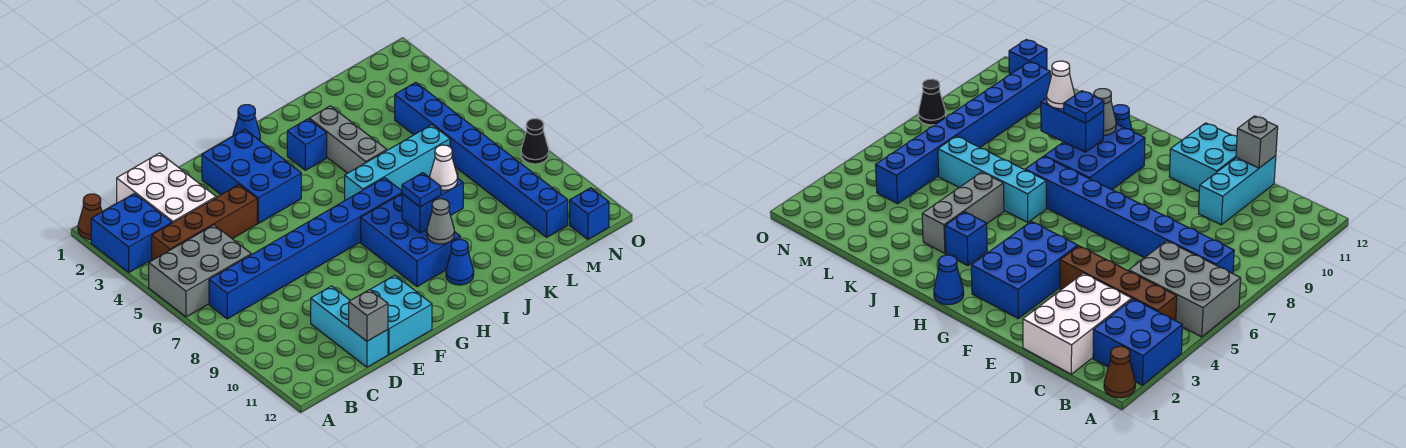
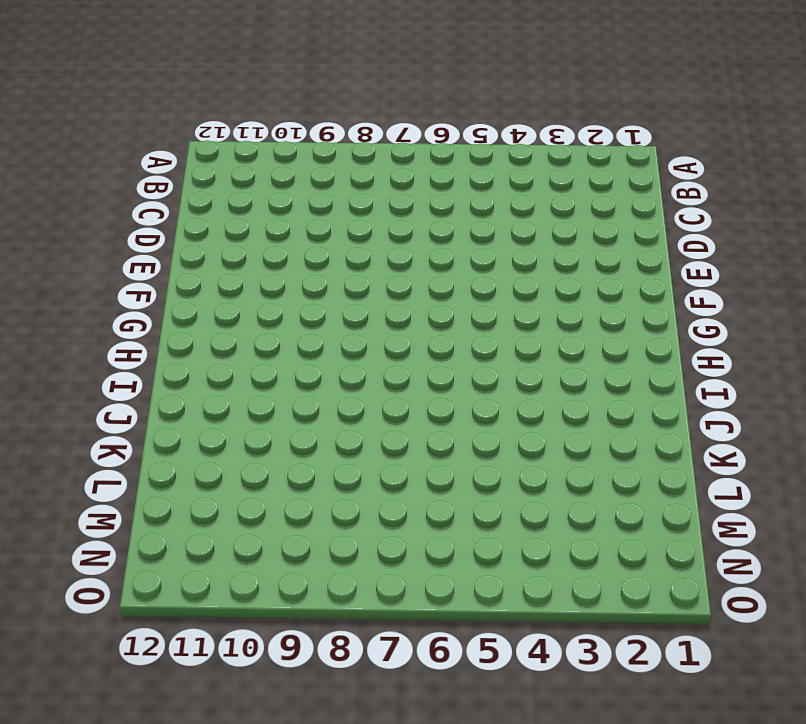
none -> brown cone A1 level 1
none -> blue brick A2:B3 level 1
none -> grey brick A5:C6 level 1

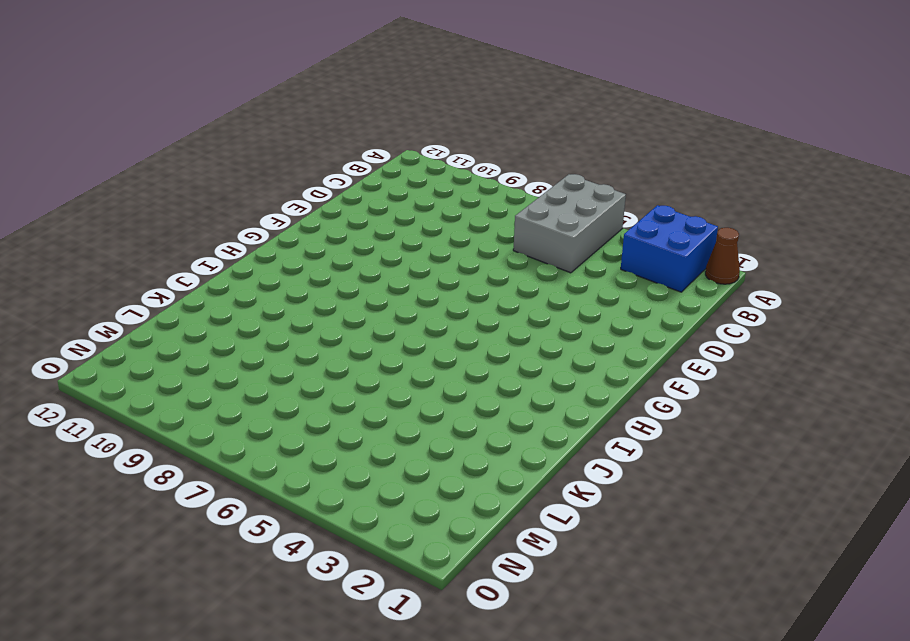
none -> brown brick B4:E4 level 1
none -> blue brick B7:I7 level 1
none -> white brick C1:D3 level 1

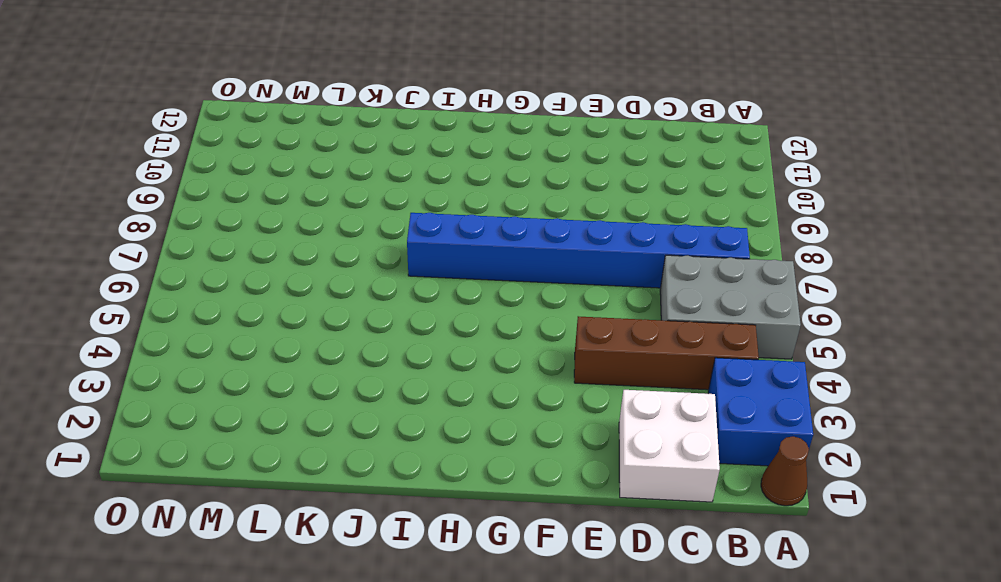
white brick C1:D2 level 1 -> white brick C1:D3 level 1
none -> cyan brick D10:D12 level 1
none -> cyan brick E11:F12 level 1
none -> blue brick F2:G4 level 1

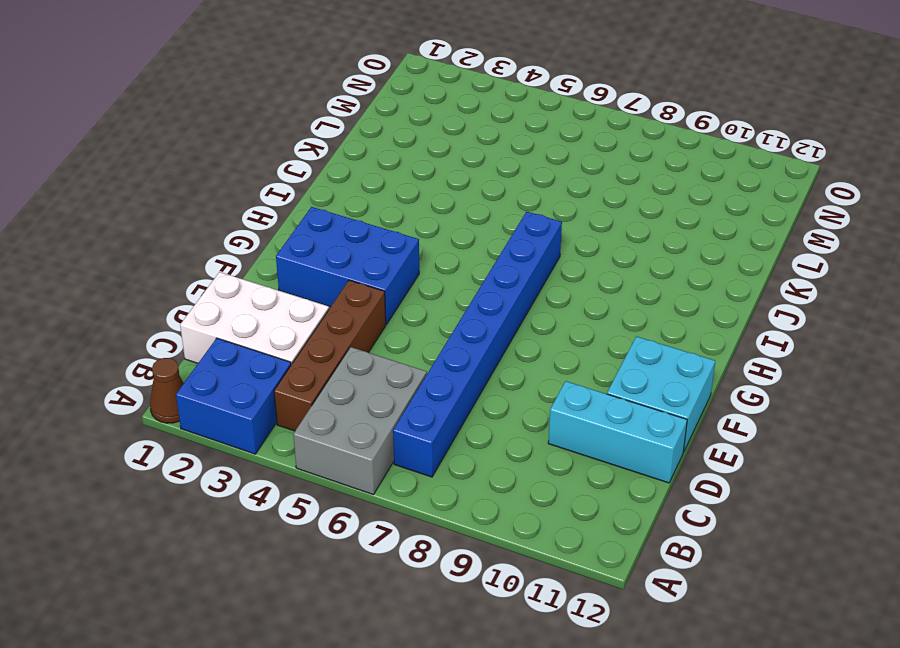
none -> blue cone H1 level 1
none -> blue brick H8:I10 level 1
none -> blue brick I3 level 1

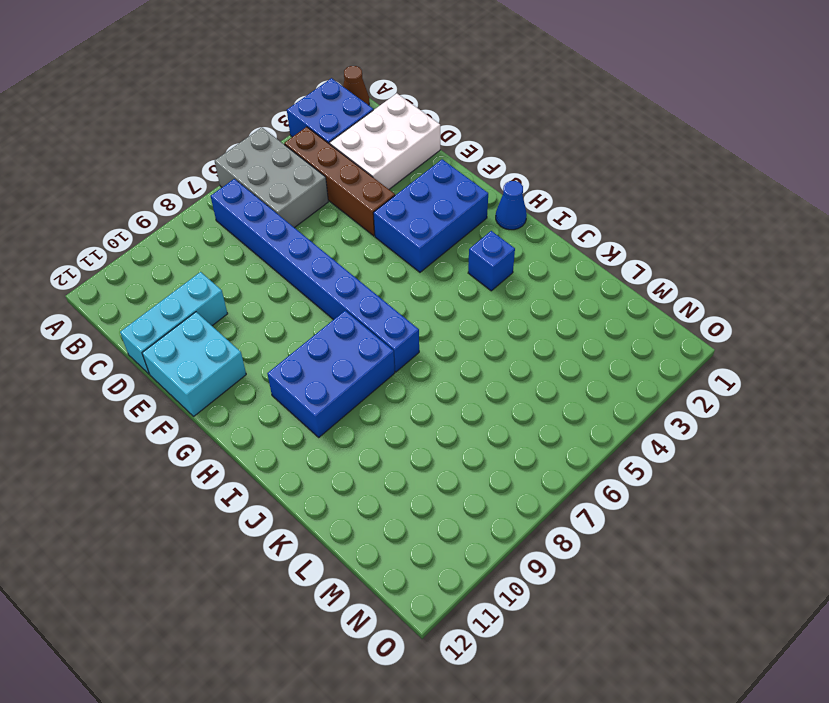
none -> cyan brick I6:L6 level 1
none -> blue cone I11 level 1
none -> grey brick J3:J5 level 1

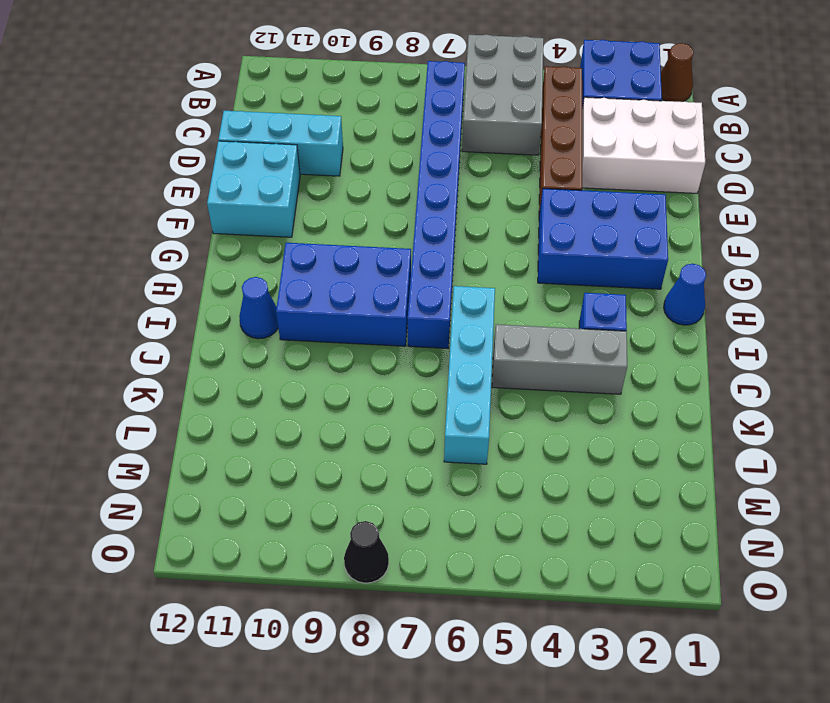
none -> blue brick M4:M11 level 1
none -> blue brick N12 level 1
none -> grey brick D12 level 2

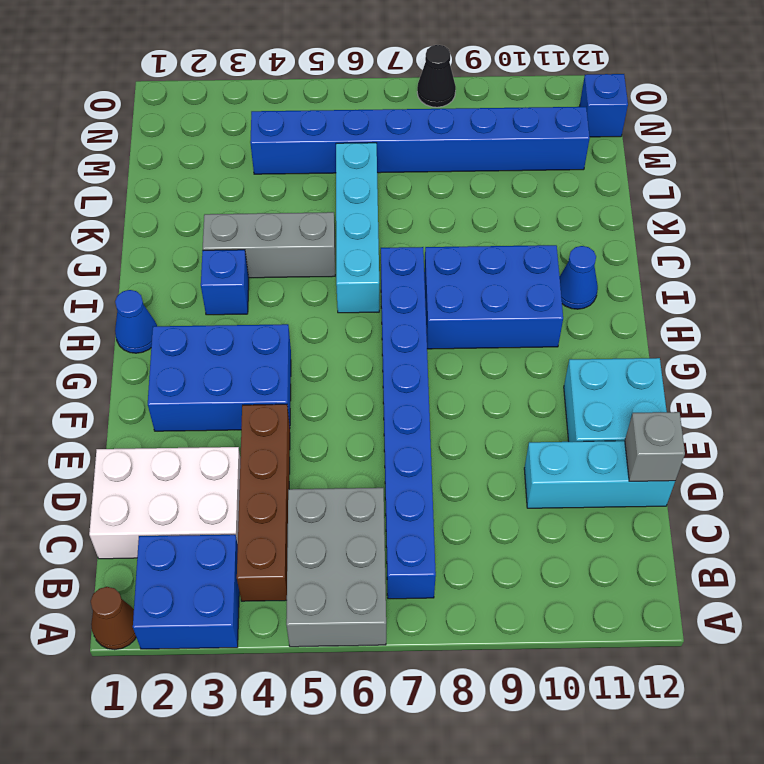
none -> blue brick I9:J9 level 2
none -> grey cone I10 level 2
none -> blue plate I9 level 3

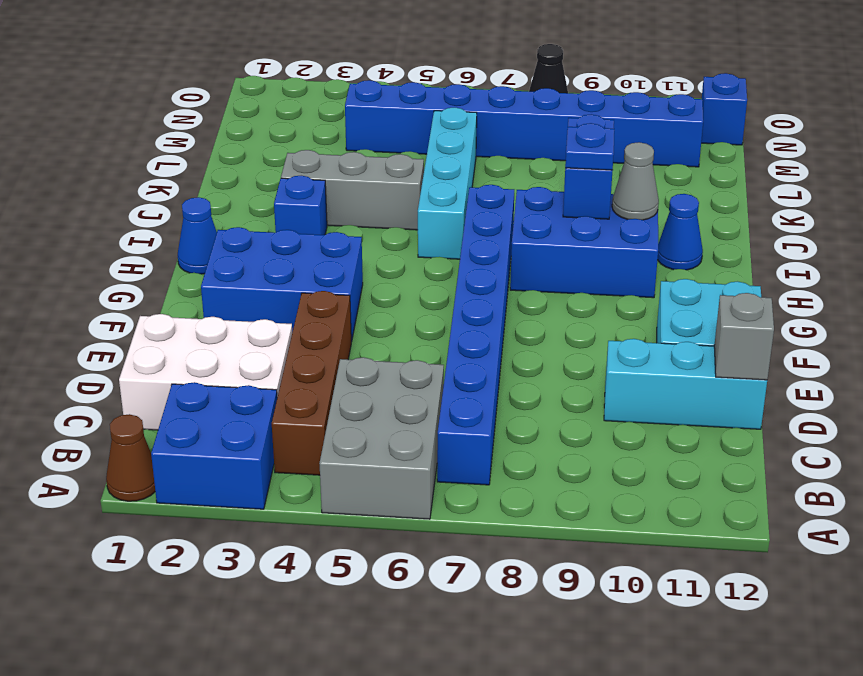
none -> white cone J9 level 3

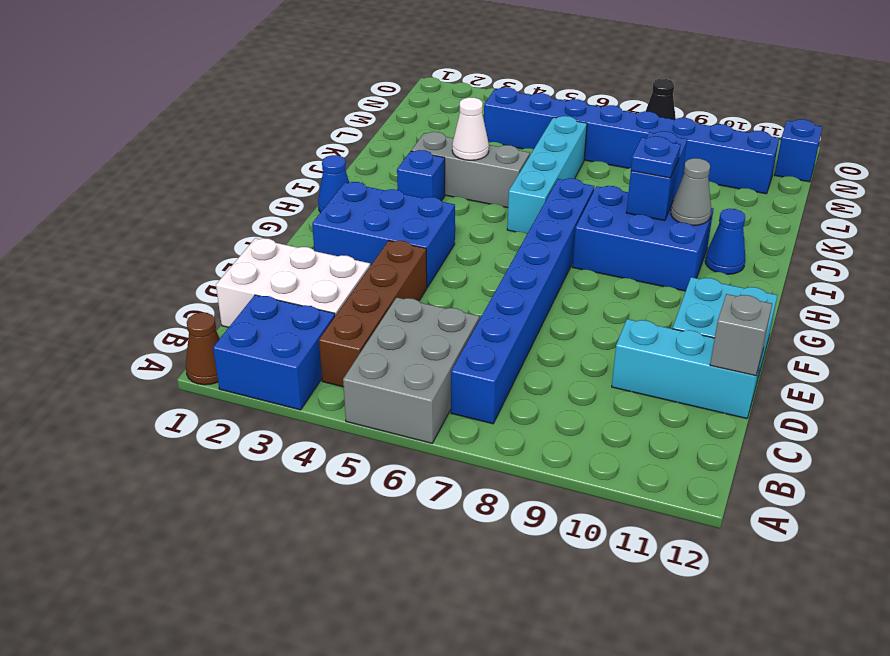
white cone J4 level 2 -> white cone J9 level 3

